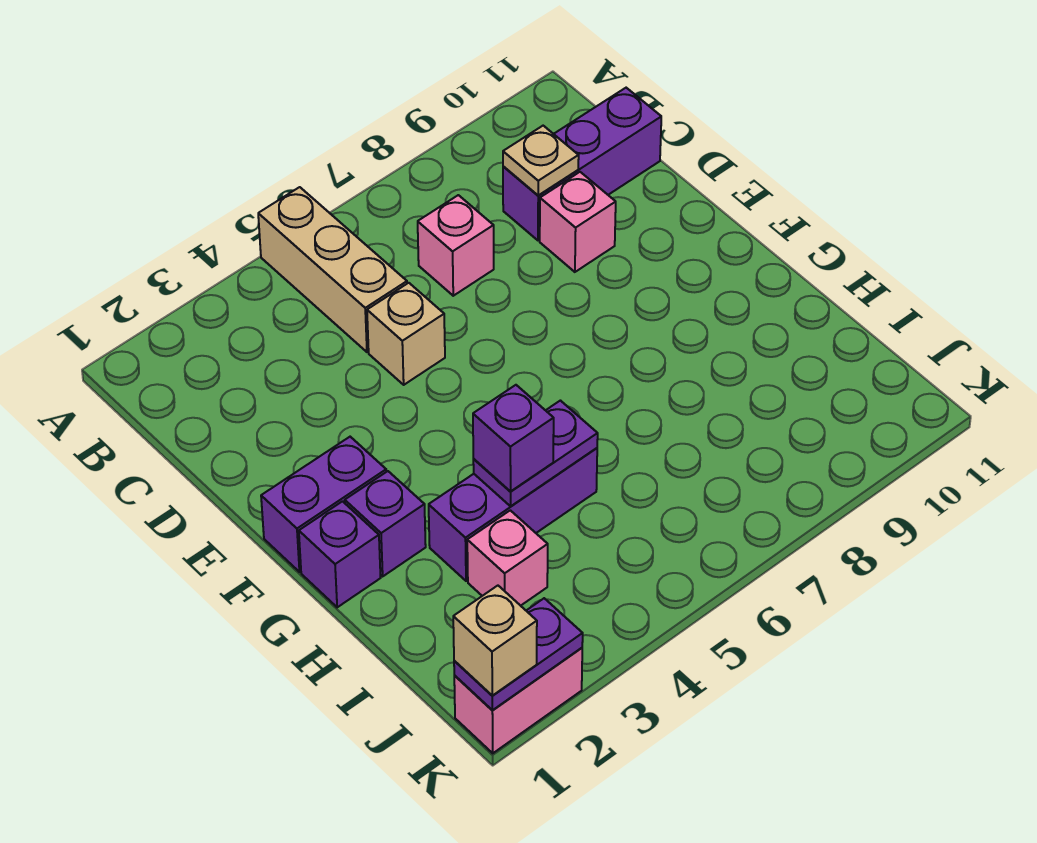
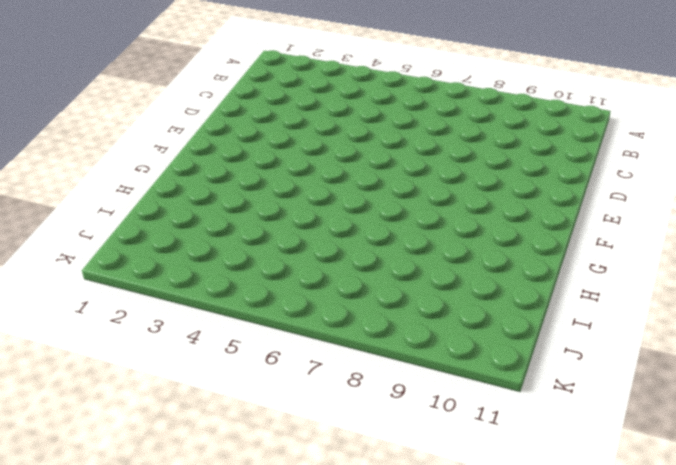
none -> tan brick A5:C5 level 1
none -> pink brick C7 level 1
none -> purple brick C9:C11 level 1

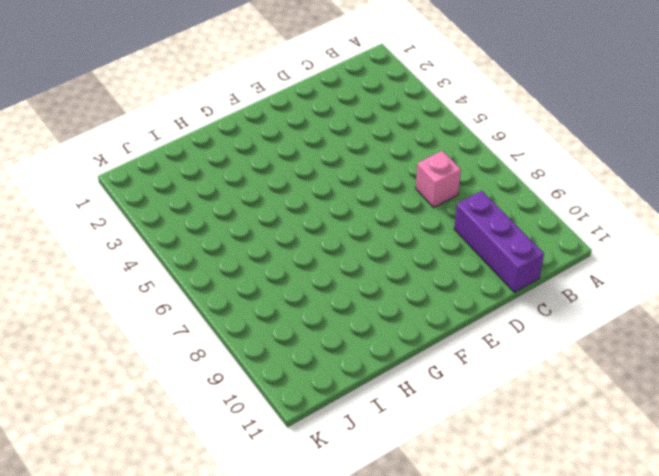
none -> tan brick A5:C5 level 1
none -> tan brick D5 level 1
none -> pink brick D9 level 1

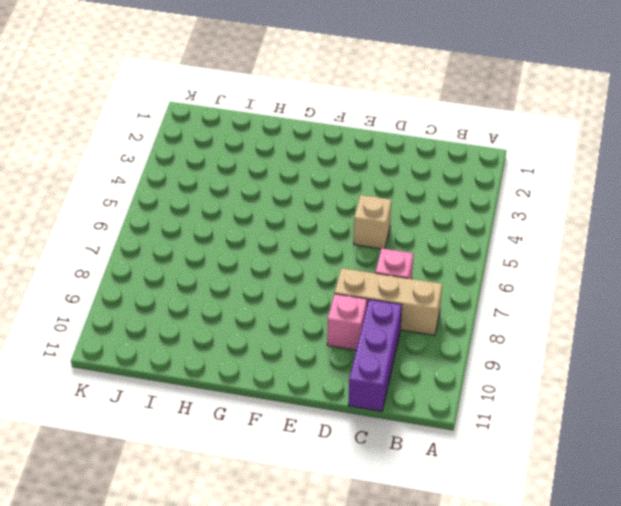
tan brick B8:D8 level 1 -> tan brick A5:C5 level 1
none -> purple brick F1:F2 level 1
none -> purple brick G1 level 1
none -> purple brick G2 level 1

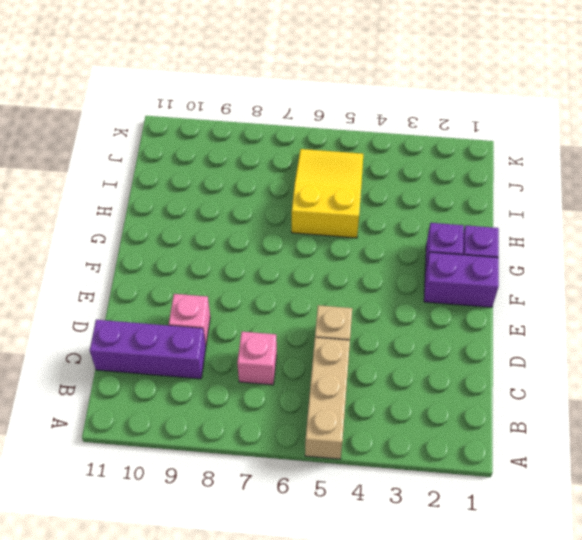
yellow slope H5:J6 level 1 top H -> purple brick H3:H5 level 1
none -> pink brick I3 level 1
none -> pink brick K1:K2 level 1
none -> tan plate C9 level 2

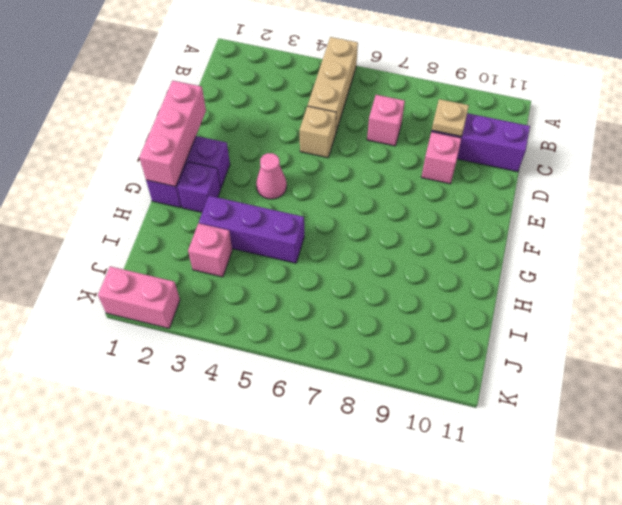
pink brick E1:G1 level 2 -> none
pink cone F4 level 1 -> none
none -> purple plate H4:H5 level 2
none -> purple plate K1:K2 level 2
none -> purple brick H4 level 3

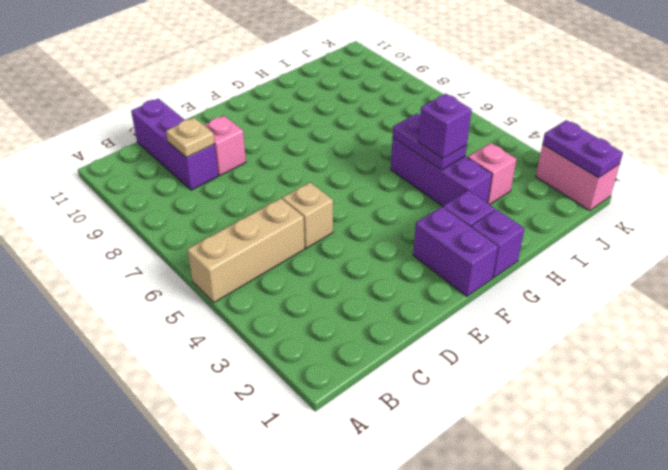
none -> pink brick C7 level 1
none -> tan brick K1 level 3

